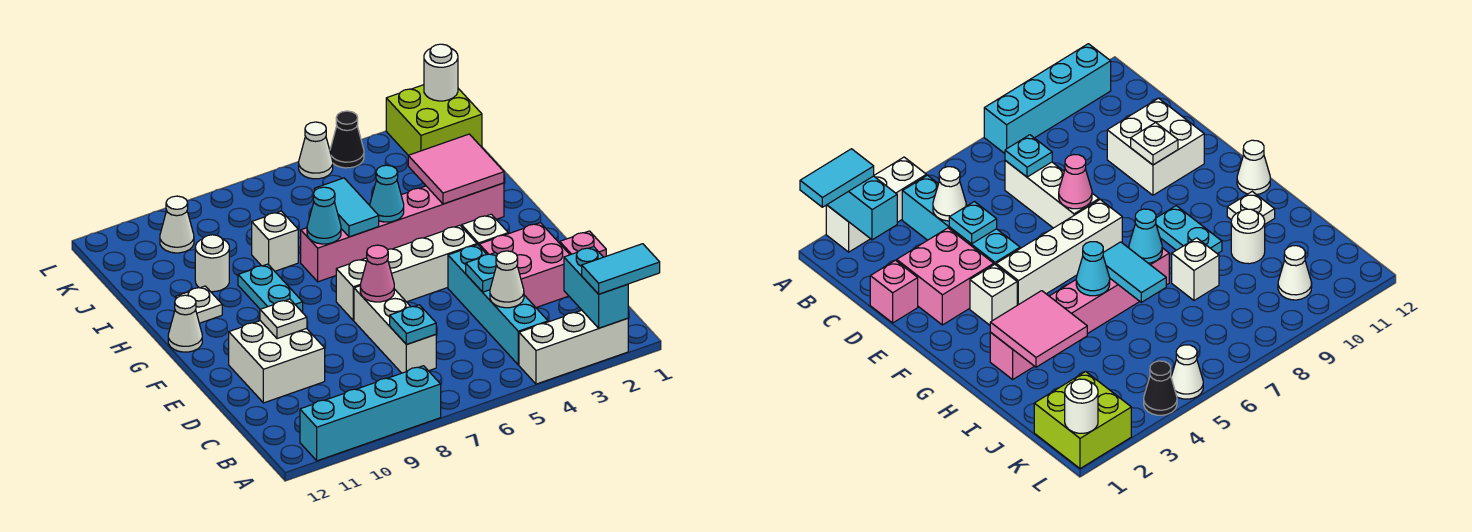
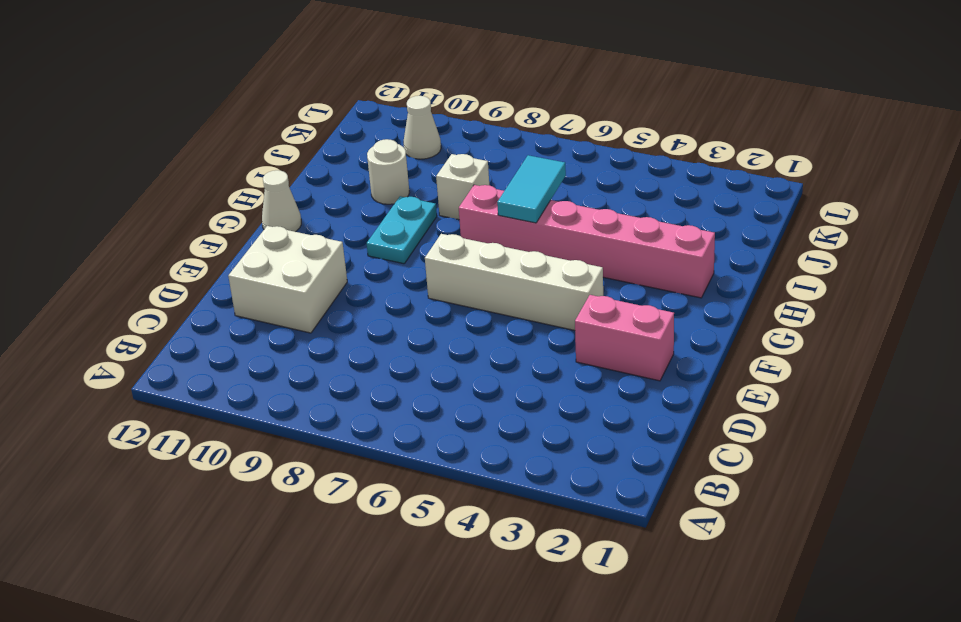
pink brick E2:E3 level 1 -> pink brick D2:E3 level 1
none -> white brick A2:A4 level 1
none -> cyan brick A8:A11 level 1
none -> cyan brick B4:E4 level 1
none -> white brick C7:E7 level 1

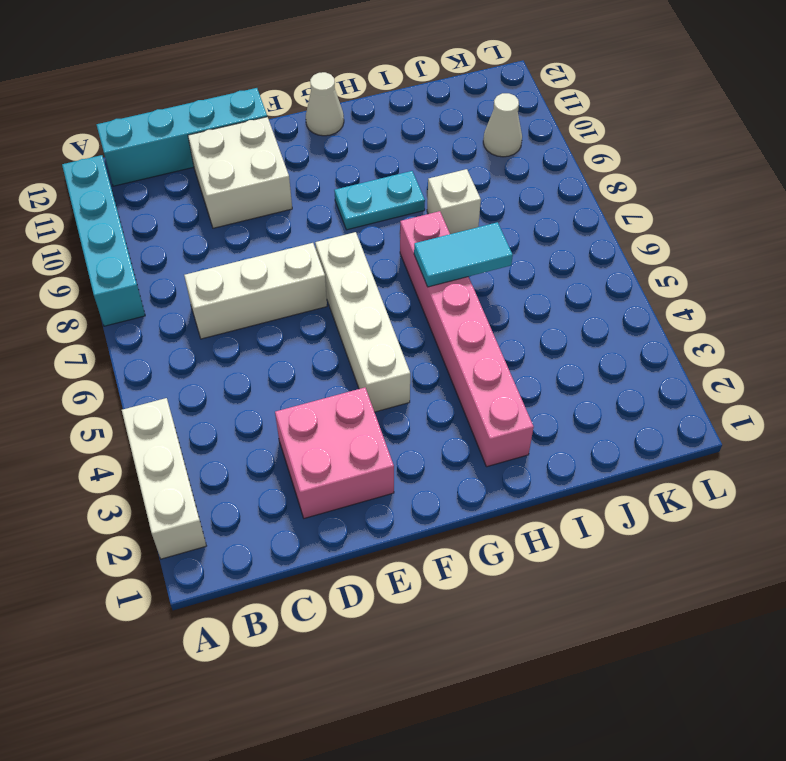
cyan brick B12:E12 level 1 -> cyan brick B4:E4 level 1
none -> pink brick D1 level 1
none -> white brick F3 level 1
none -> white plate H11 level 1
none -> white round brick I10 level 1

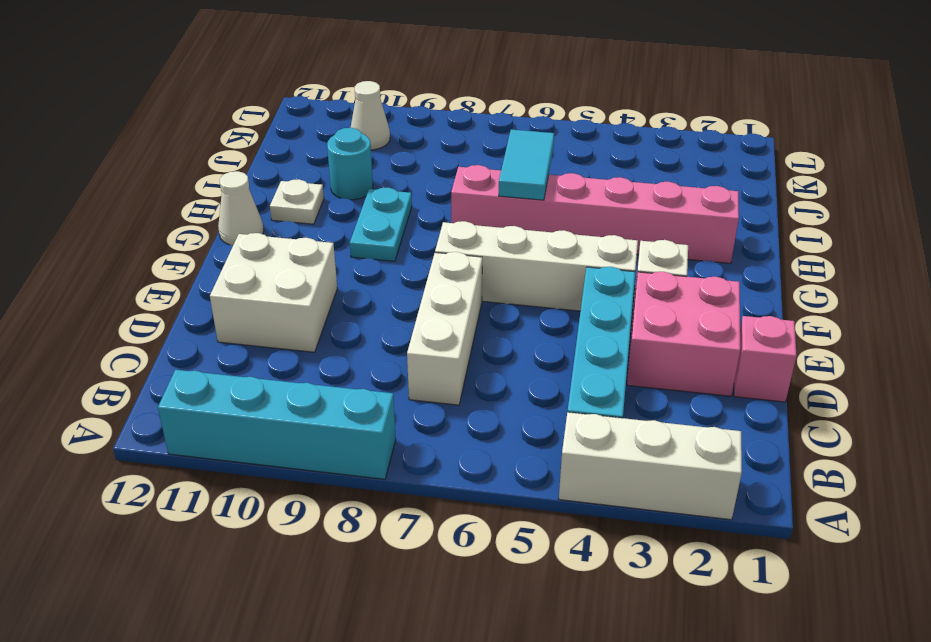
cyan round brick I10 level 1 -> white round brick I10 level 1
none -> white brick I8 level 1
none -> lime brick K1:L2 level 1
none -> black cone L4 level 1
none -> white cone L5 level 1

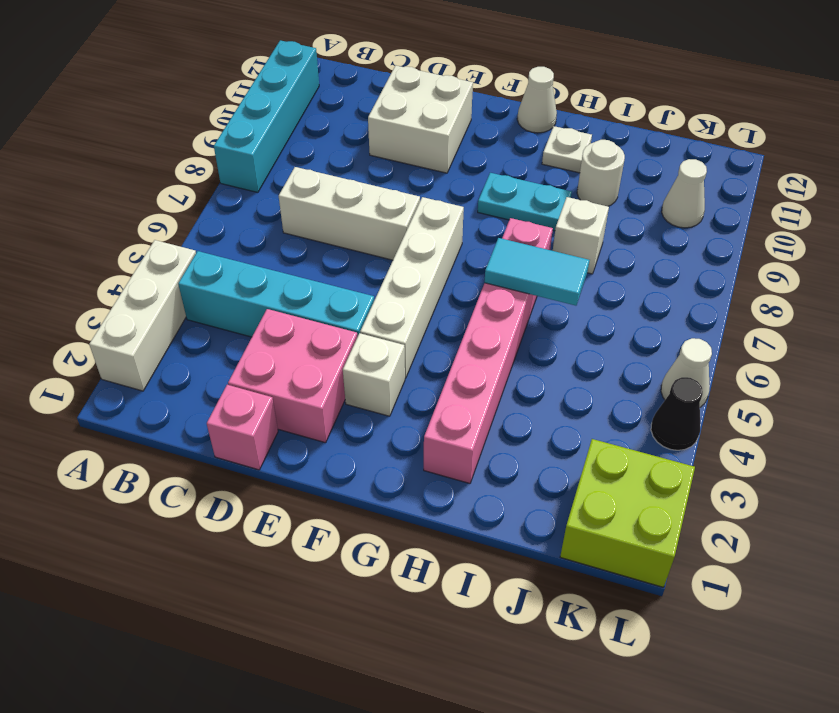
none -> cyan brick A2:B2 level 2
none -> white cone C4 level 2
none -> cyan plate C7 level 2
none -> cyan plate D4 level 2

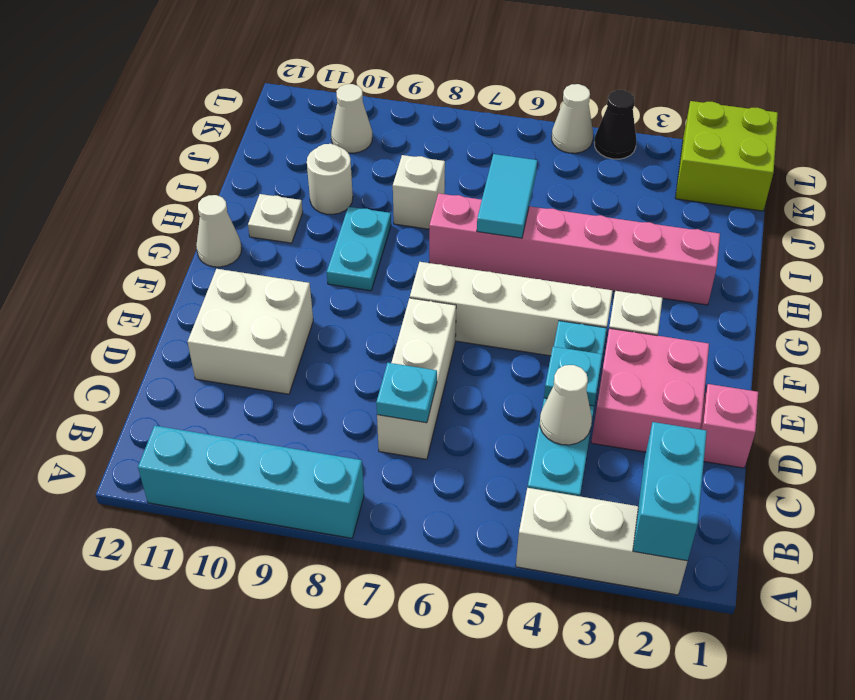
none -> pink cone E7 level 2
none -> white plate E10 level 2
none -> pink tile H2:I3 level 2
none -> cyan cone H5 level 2

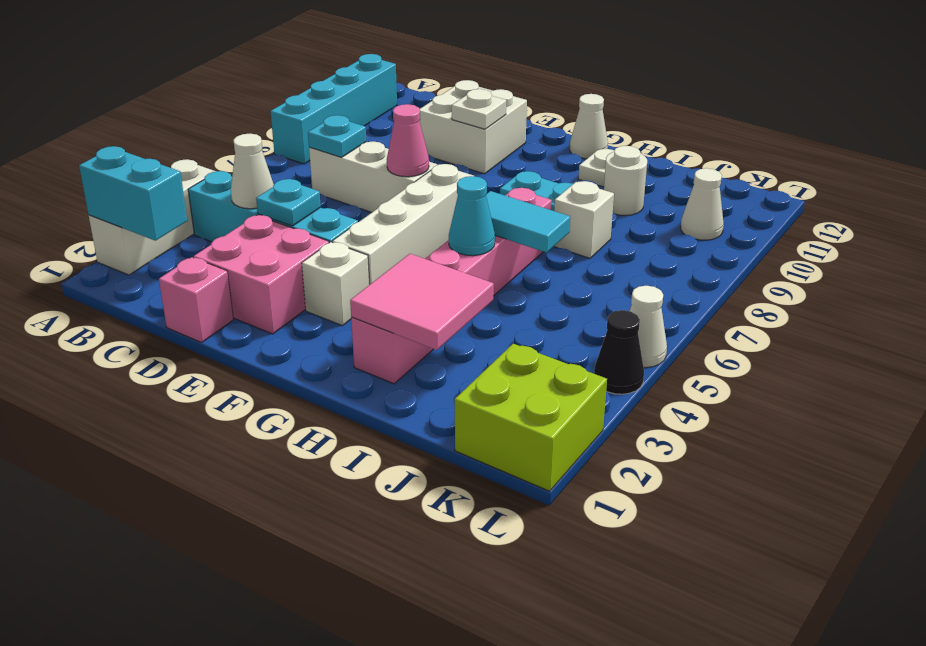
none -> cyan cone H7 level 2
none -> white round brick L1 level 2
none -> cyan tile A1:A2 level 3

